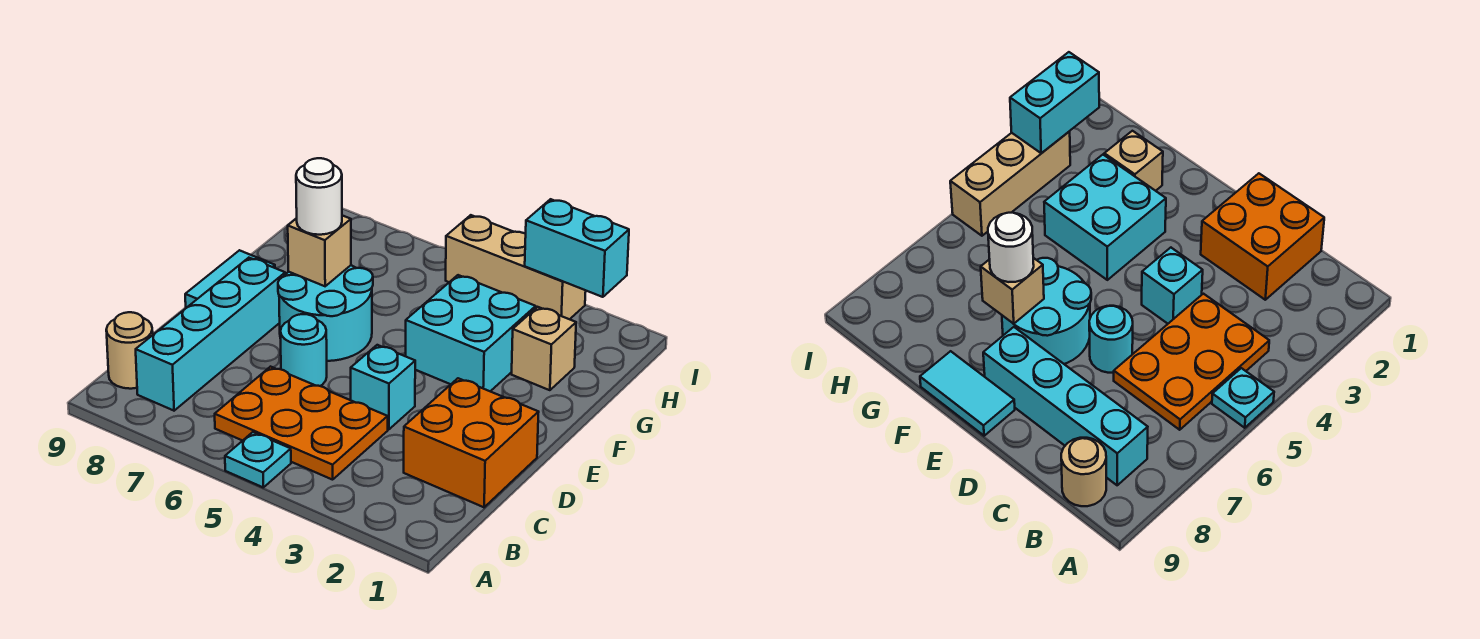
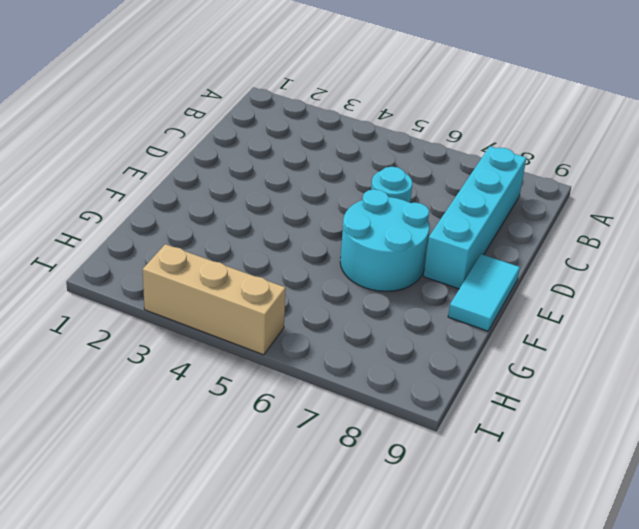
none -> cyan plate A5 level 1
none -> orange plate B4:C6 level 1
none -> tan round brick B9 level 1

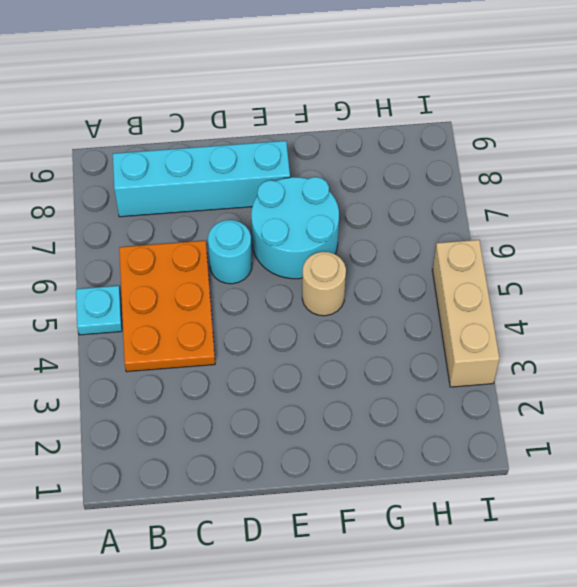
tan round brick F5 level 1 -> tan round brick B9 level 1
none -> orange brick C1:D2 level 1
none -> cyan brick D4 level 1
none -> cyan tile E9:F9 level 1

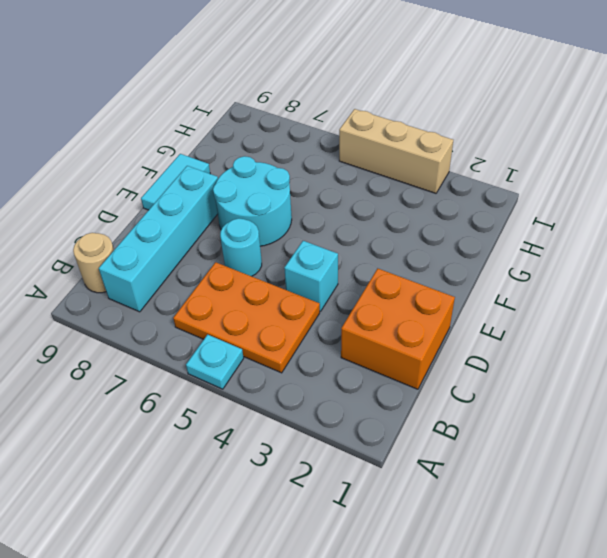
none -> cyan brick F3:G4 level 1
none -> tan brick G2 level 1
none -> tan brick F7 level 2

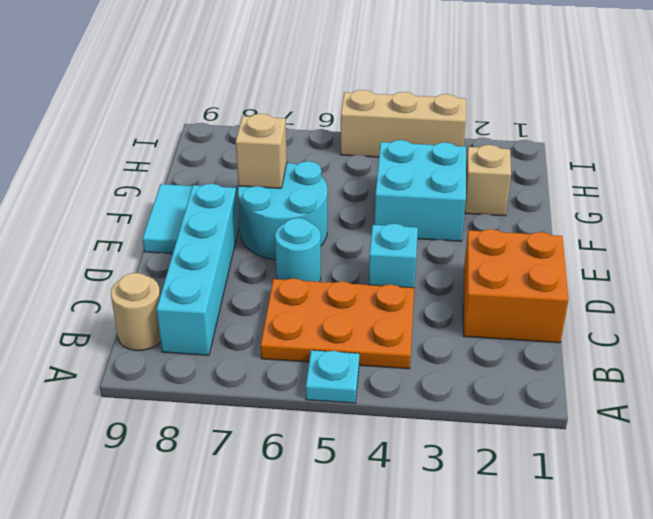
none -> cyan brick I2:I3 level 2
none -> white round brick F7 level 3

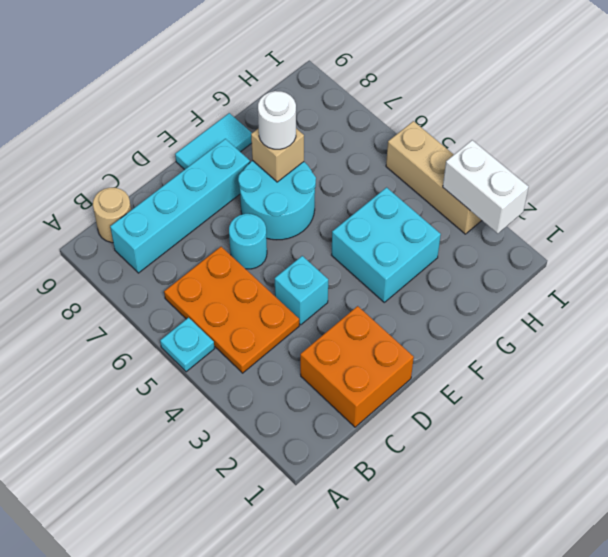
white brick I2:I3 level 2 -> cyan brick I2:I3 level 2
none -> tan brick G2 level 1

